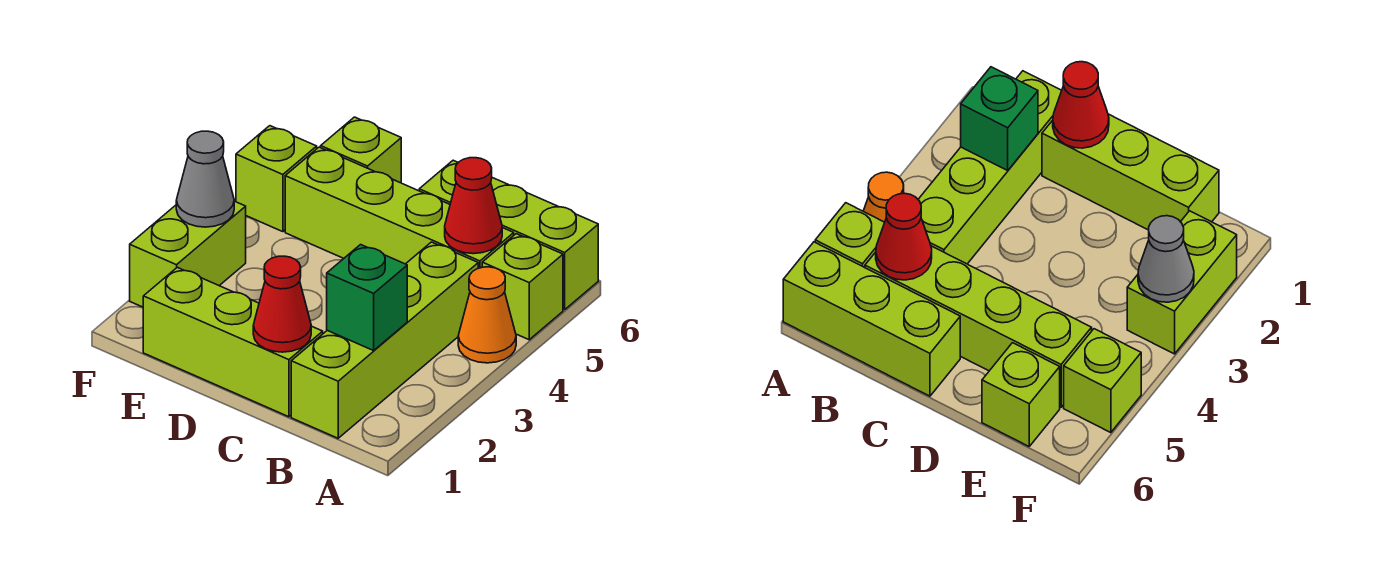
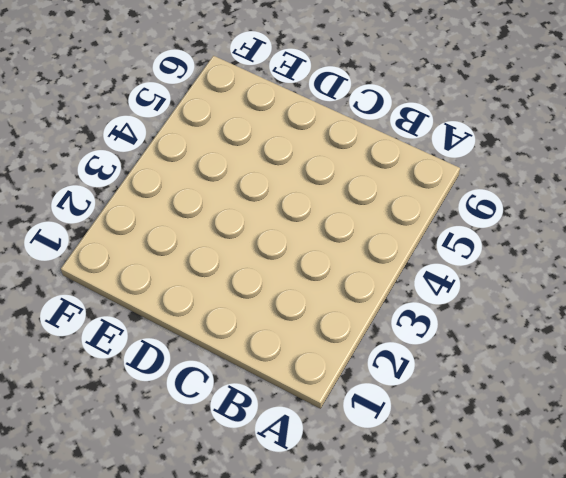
none -> orange cone A4 level 1
none -> lime brick A5 level 1
none -> lime brick A6:C6 level 1

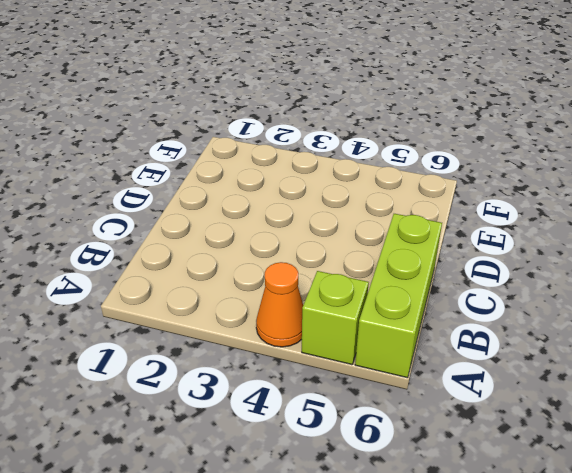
none -> lime brick B1:B4 level 1
none -> lime brick B5:E5 level 1
none -> lime brick C1:E1 level 1

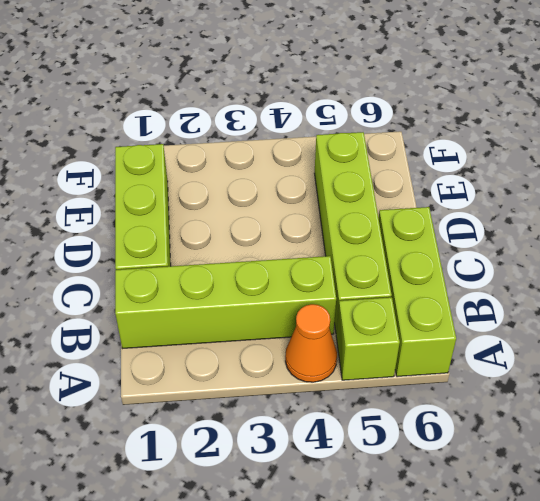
none -> lime brick E6 level 1
none -> lime brick F2:F3 level 1
none -> lime brick F5 level 1

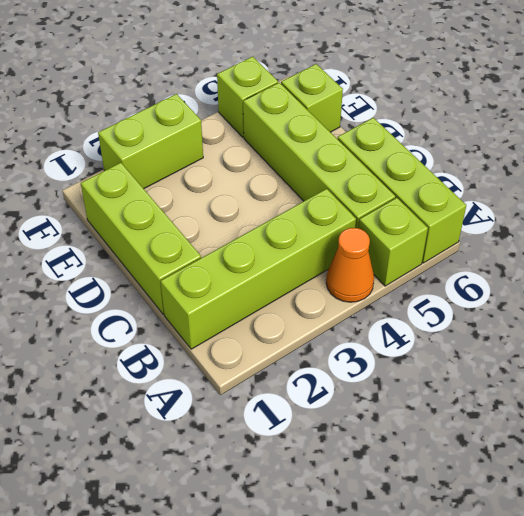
none -> green brick B2 level 2
none -> red cone B5 level 2
none -> red cone C1 level 2

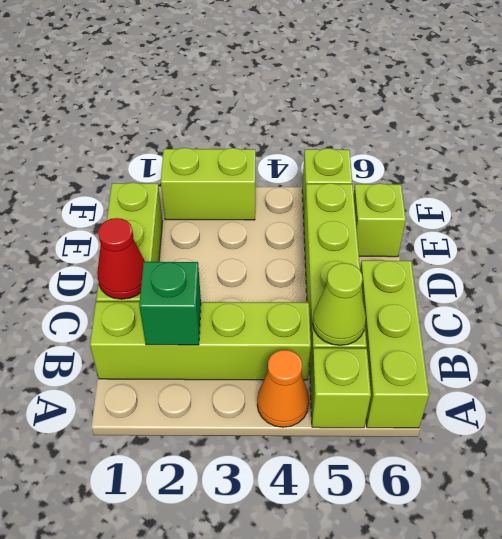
lime cone B5 level 2 -> red cone B5 level 2
none -> grey cone F3 level 2

